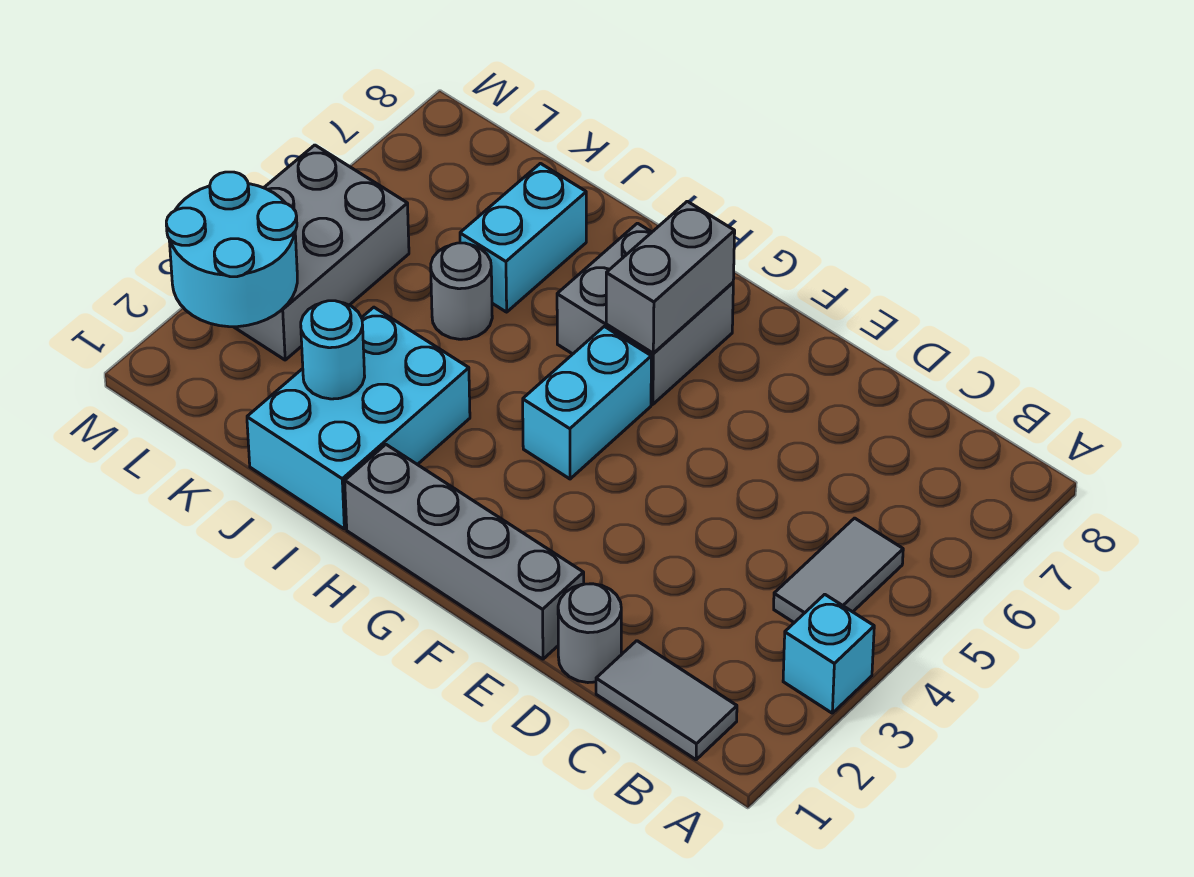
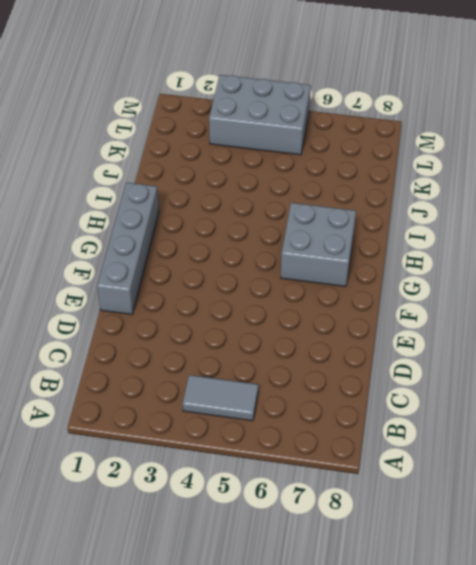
none -> cyan brick A3 level 1
none -> grey tile B1:C1 level 1
none -> grey round brick D1 level 1

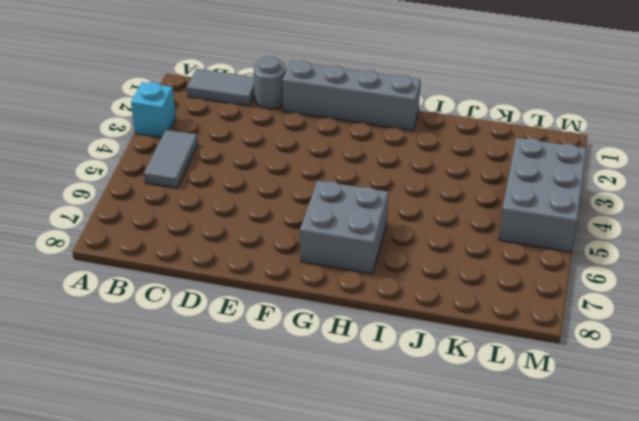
none -> cyan brick G4:G5 level 1
none -> cyan brick I1:J3 level 1
none -> grey round brick J5 level 1

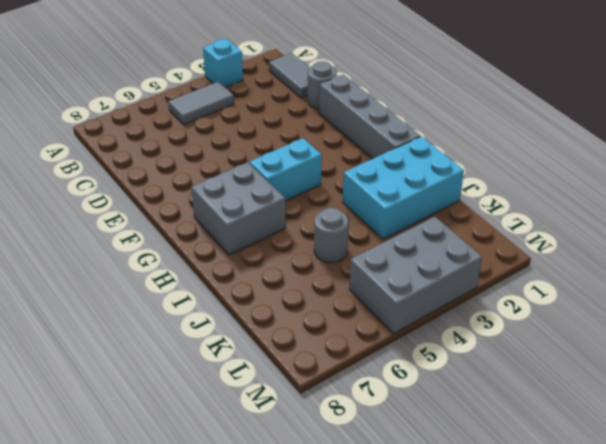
none -> cyan brick J6:J7 level 1
none -> grey brick G6:G7 level 2
none -> cyan round brick J2 level 2

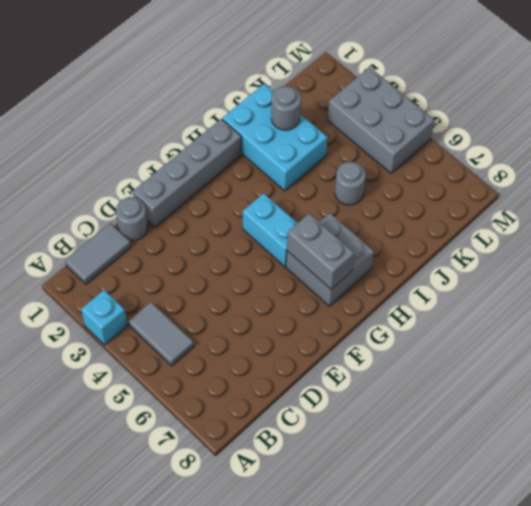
grey round brick J2 level 2 -> cyan round brick J2 level 2
none -> cyan brick J6:J7 level 1
none -> cyan round brick L2:M3 level 2

